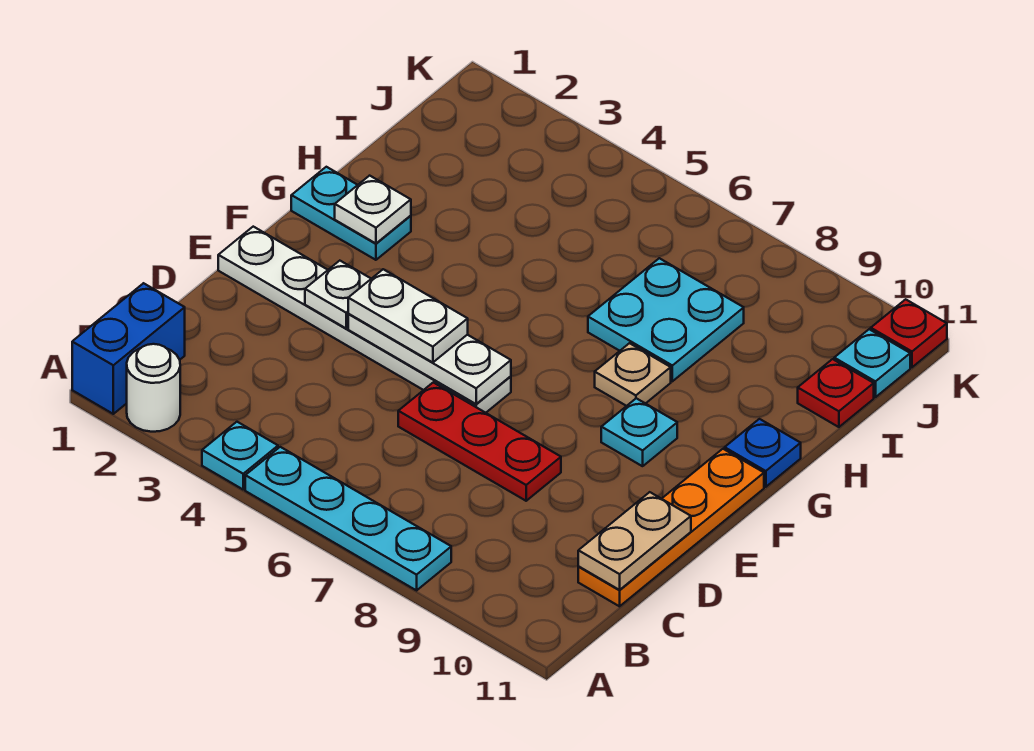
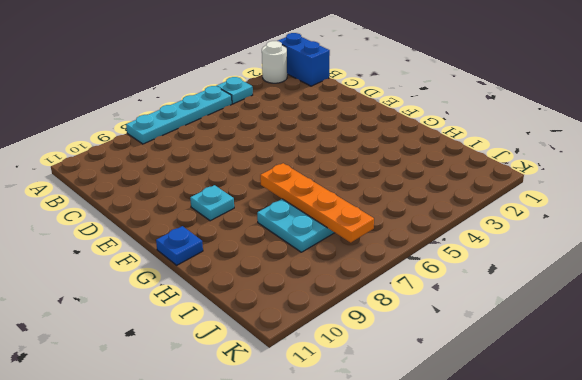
orange plate G7:J7 level 2 -> orange plate C11:F11 level 1
none -> red plate D6:D8 level 1
none -> white plate E1:E6 level 1
none -> cyan plate G1:G2 level 1

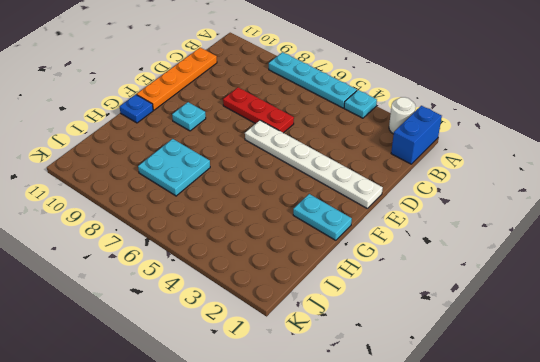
none -> tan plate G8 level 1
none -> red plate I11 level 1
none -> cyan plate J11 level 1

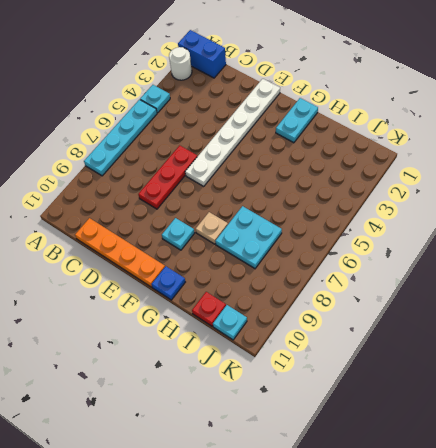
none -> red plate K11 level 1
none -> tan plate C11:D11 level 2
none -> white plate E3 level 2

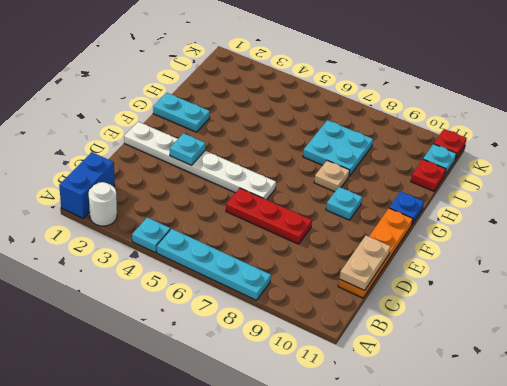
cyan plate E3 level 2 -> white plate E3 level 2
none -> white plate E4:E6 level 2
none -> white plate G2 level 2
none -> white plate E4:E5 level 3

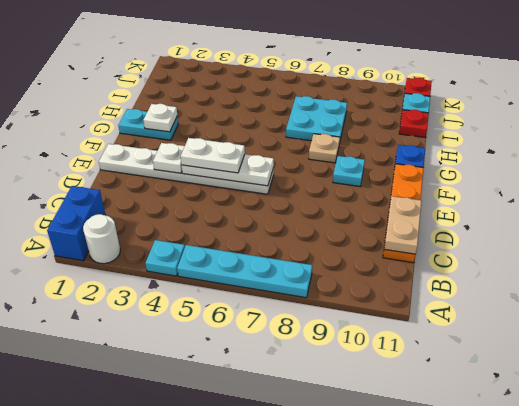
none -> red plate D6:D8 level 1

